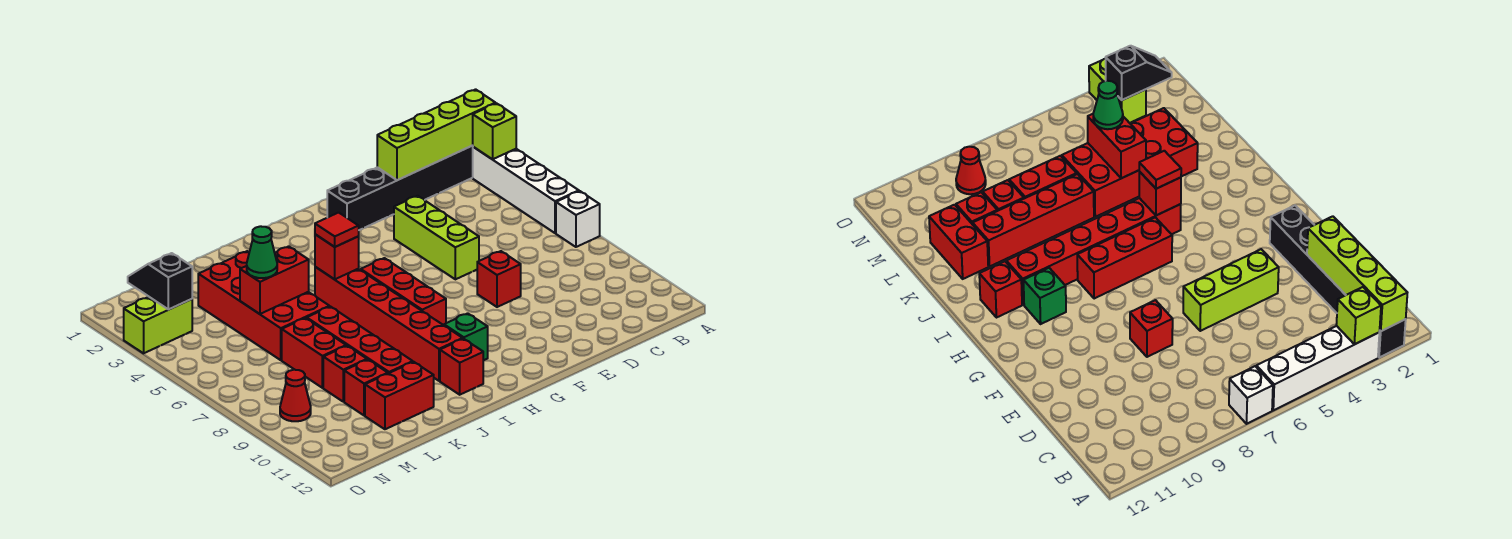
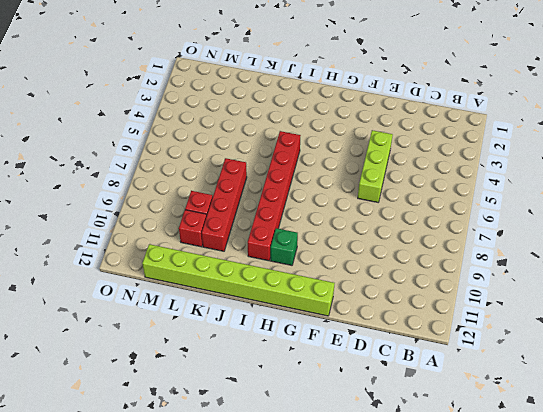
lime brick F12:M12 level 1 -> none
none -> black brick A2:F2 level 1
none -> white brick A3:A6 level 1
none -> white brick A7 level 1

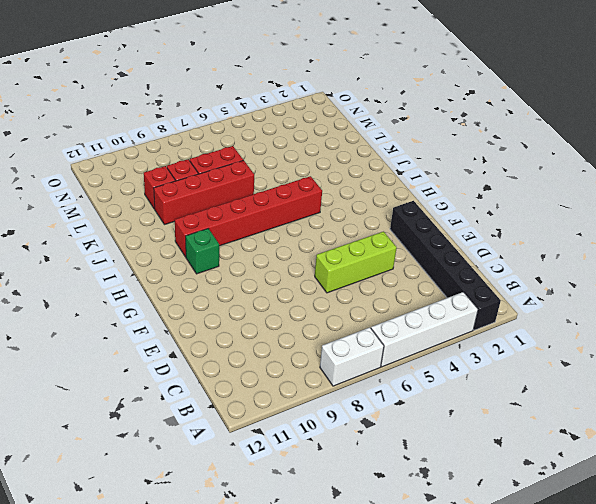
white brick A7:A8 level 1 -> white brick A7 level 1
none -> red brick E8 level 1
none -> red brick H6:H8 level 1
none -> red brick I11 level 1

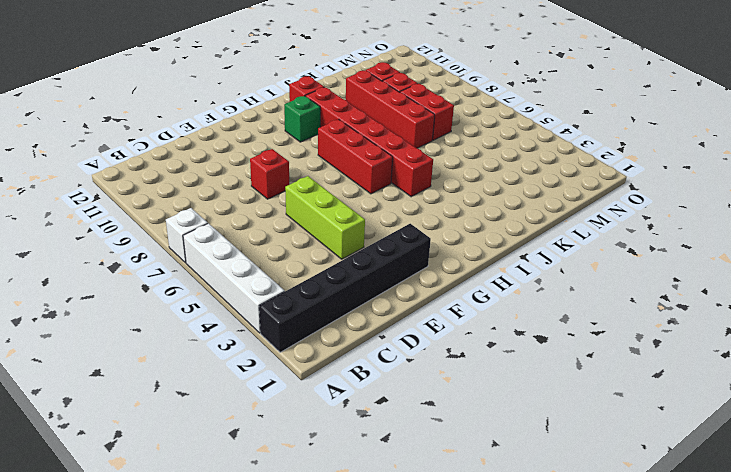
none -> red brick K3:L6 level 1
none -> red brick K11:L11 level 1
none -> lime brick N3:O3 level 1

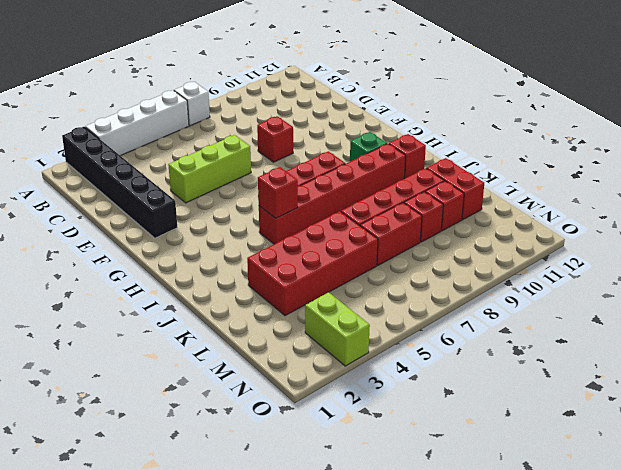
none -> red cone N9 level 1
none -> lime brick A2:D2 level 2
none -> lime brick A3 level 2

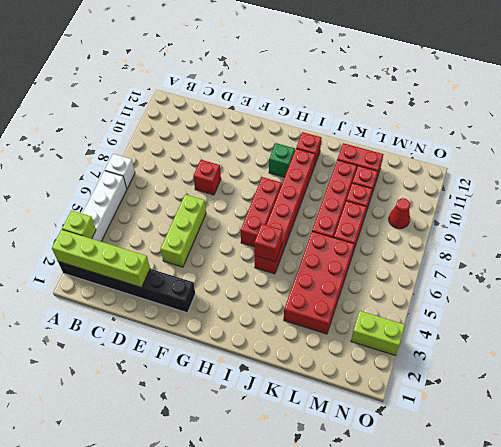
none -> red brick K5:L5 level 2
none -> black slope N2:N3 level 2 top 3
none -> red tile I5 level 3

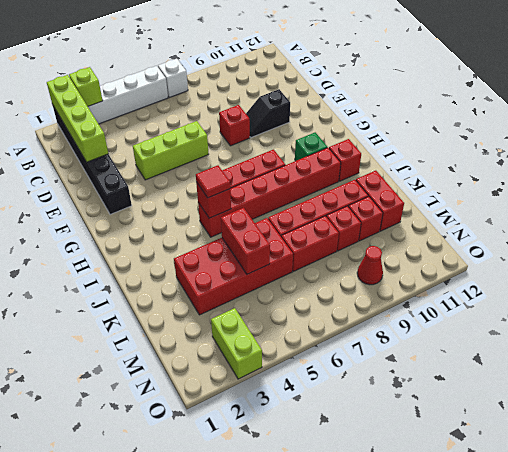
black slope E9:E10 level 1 top 10 -> black slope N2:N3 level 2 top 3
none -> green cone L5 level 3

